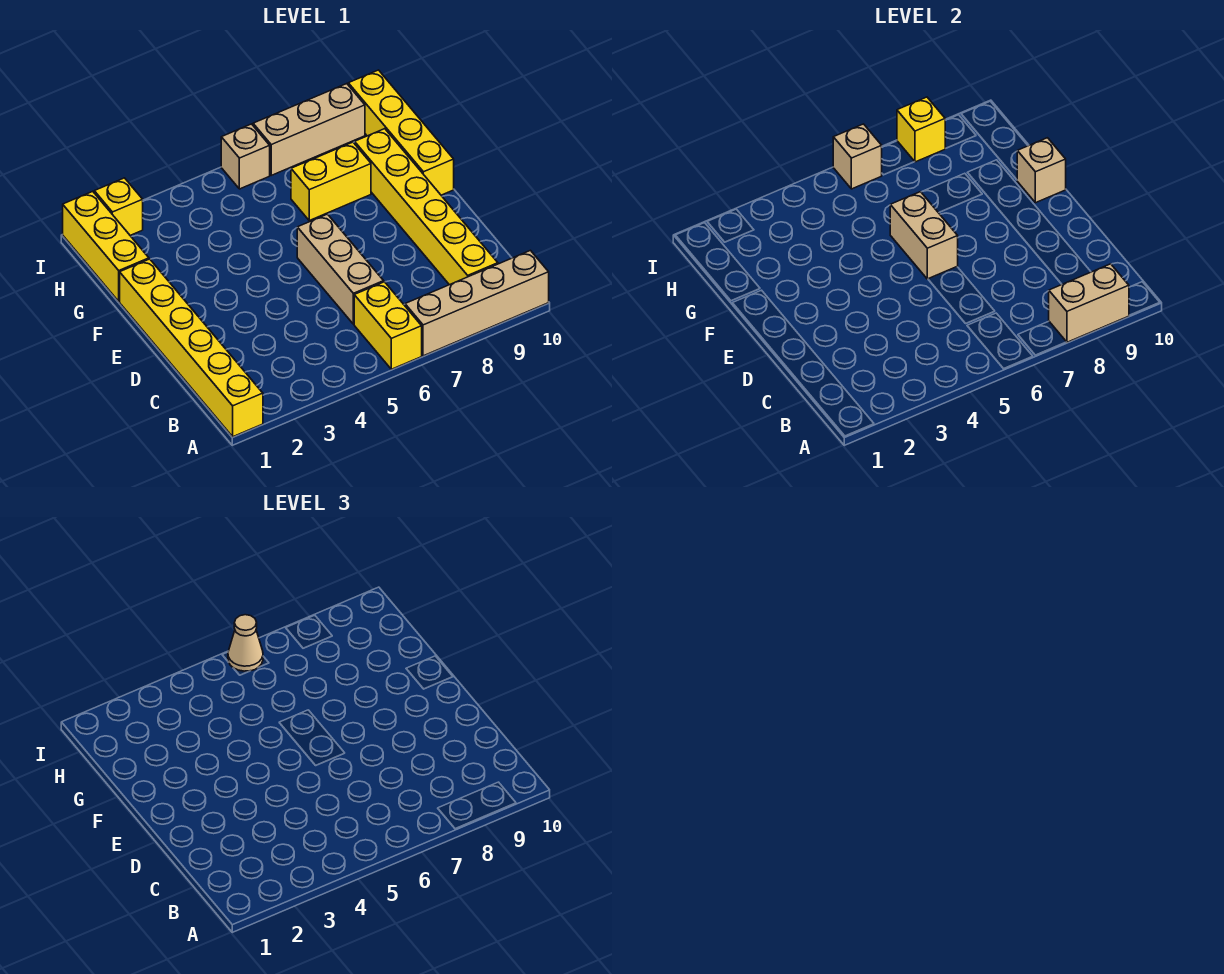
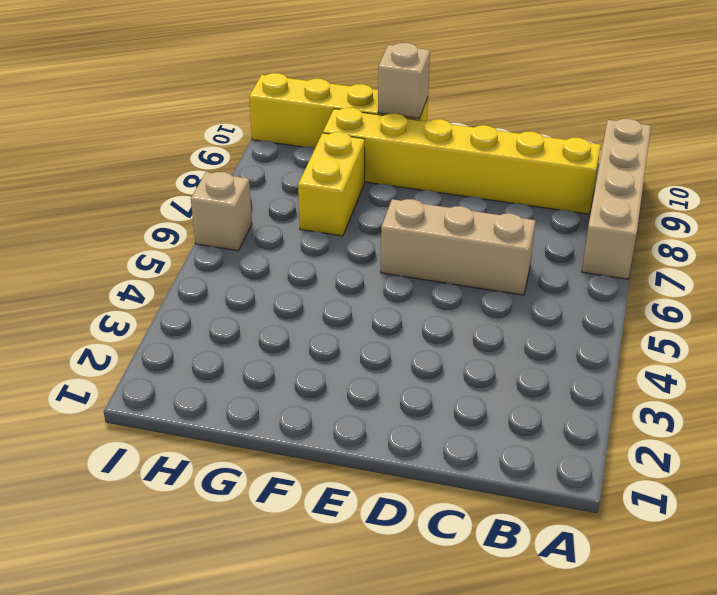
none -> yellow brick A1:F1 level 1
none -> yellow brick A6:B6 level 1
none -> yellow brick G1:I1 level 1

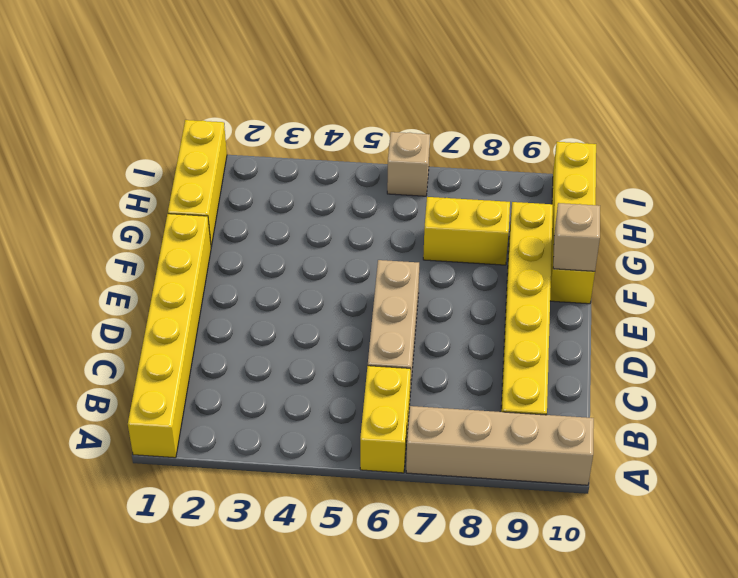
none -> yellow brick I2 level 1
none -> tan brick I7:I9 level 1
none -> tan brick A8:A9 level 2

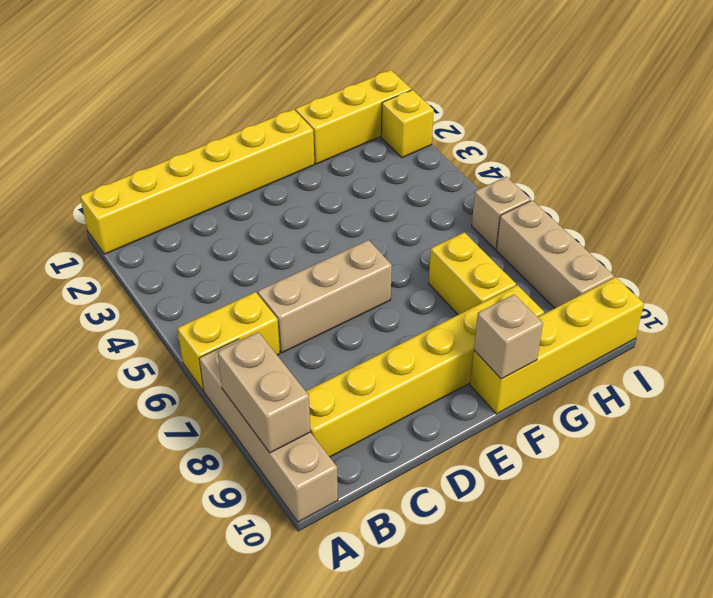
none -> tan brick E6:F6 level 2
none -> tan brick I6 level 2
none -> yellow brick I8 level 2

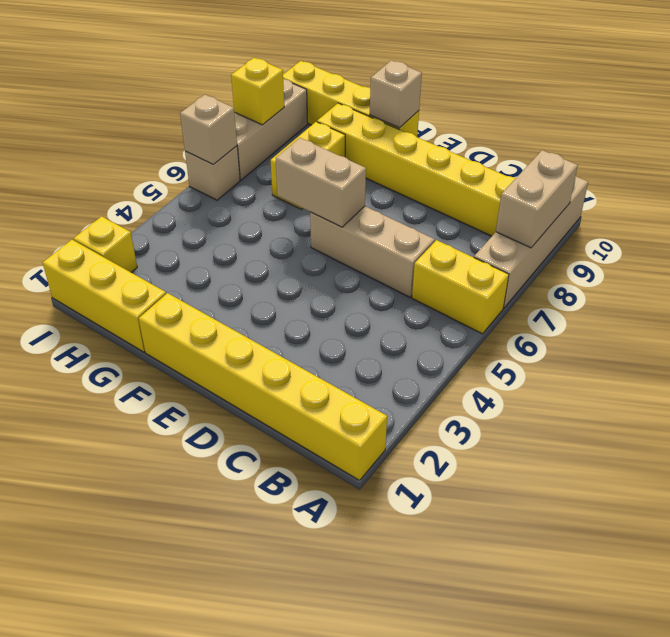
none -> tan cone I6 level 3

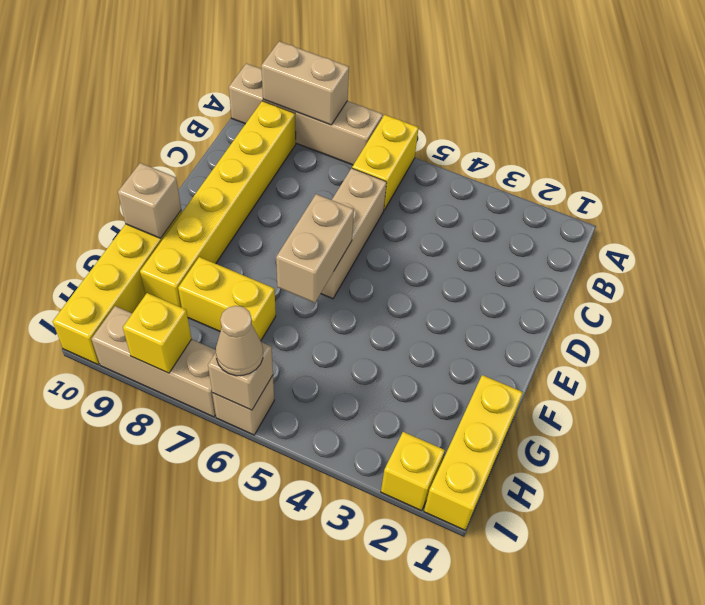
none -> yellow brick A1:F1 level 1

